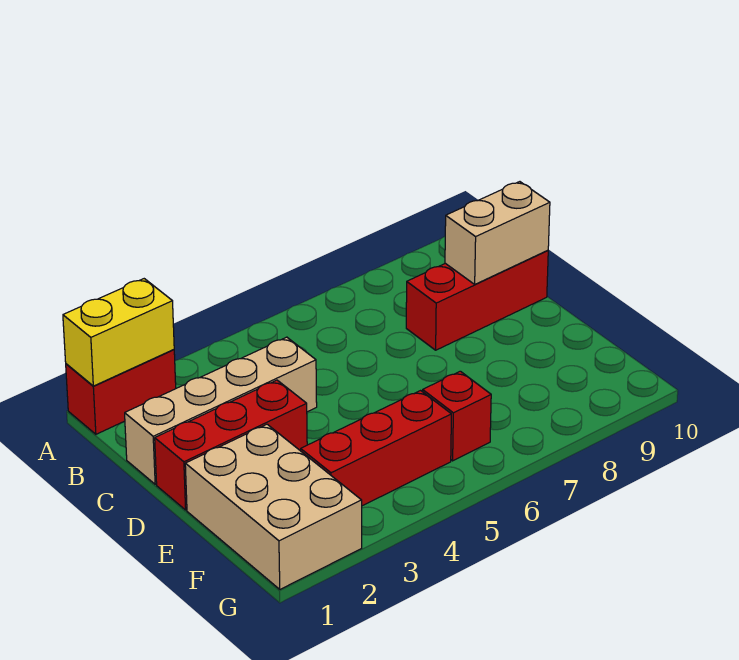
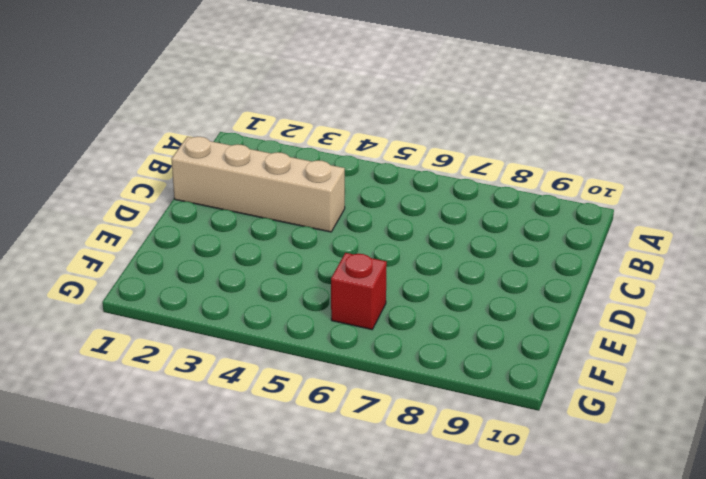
none -> red brick A1:A2 level 1
none -> red brick C8:C10 level 1

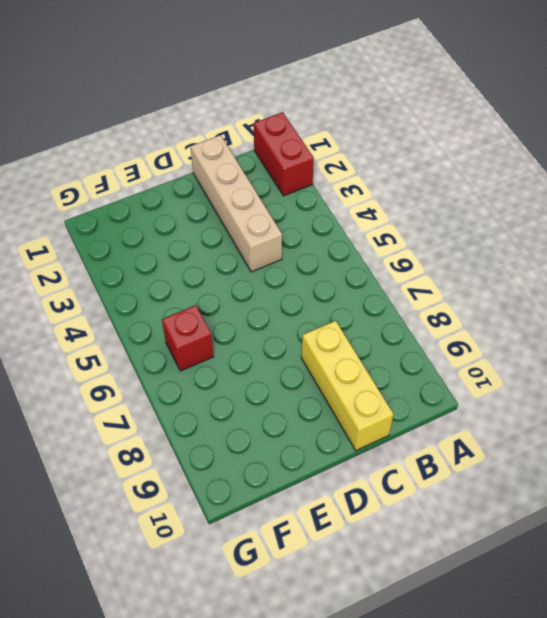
yellow brick C8:C10 level 1 -> red brick C8:C10 level 1
none -> red brick D1:D3 level 1
none -> tan brick E1:G2 level 1

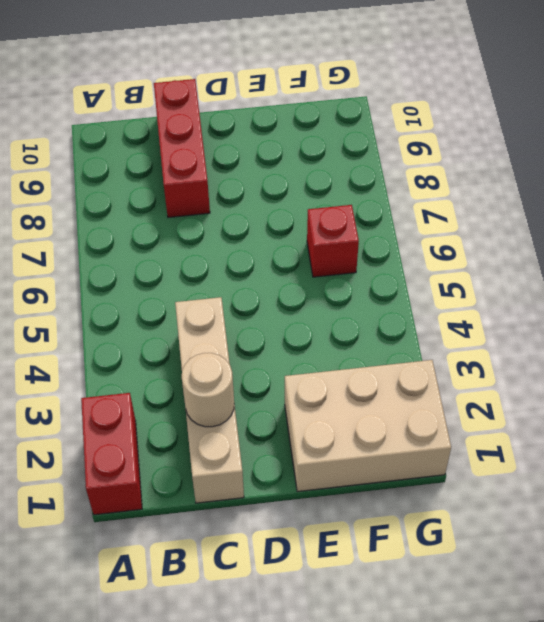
tan round brick C2 level 2 -> none
none -> red brick D1:D3 level 1
none -> red brick F3:F5 level 1

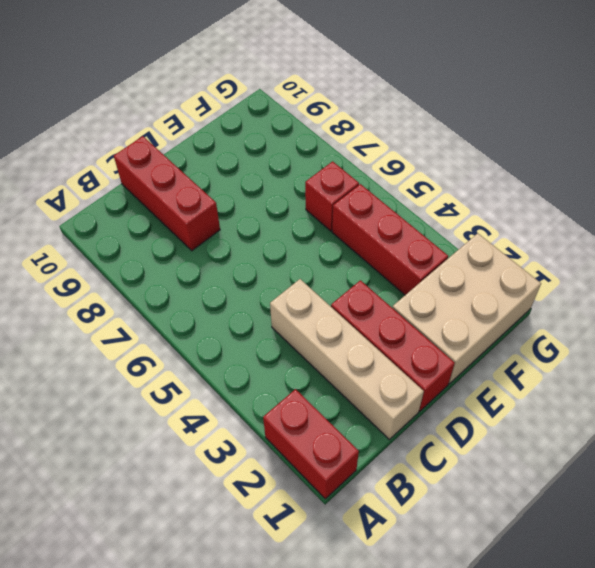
none -> yellow brick A1:A2 level 2
none -> tan brick C9:C10 level 2

